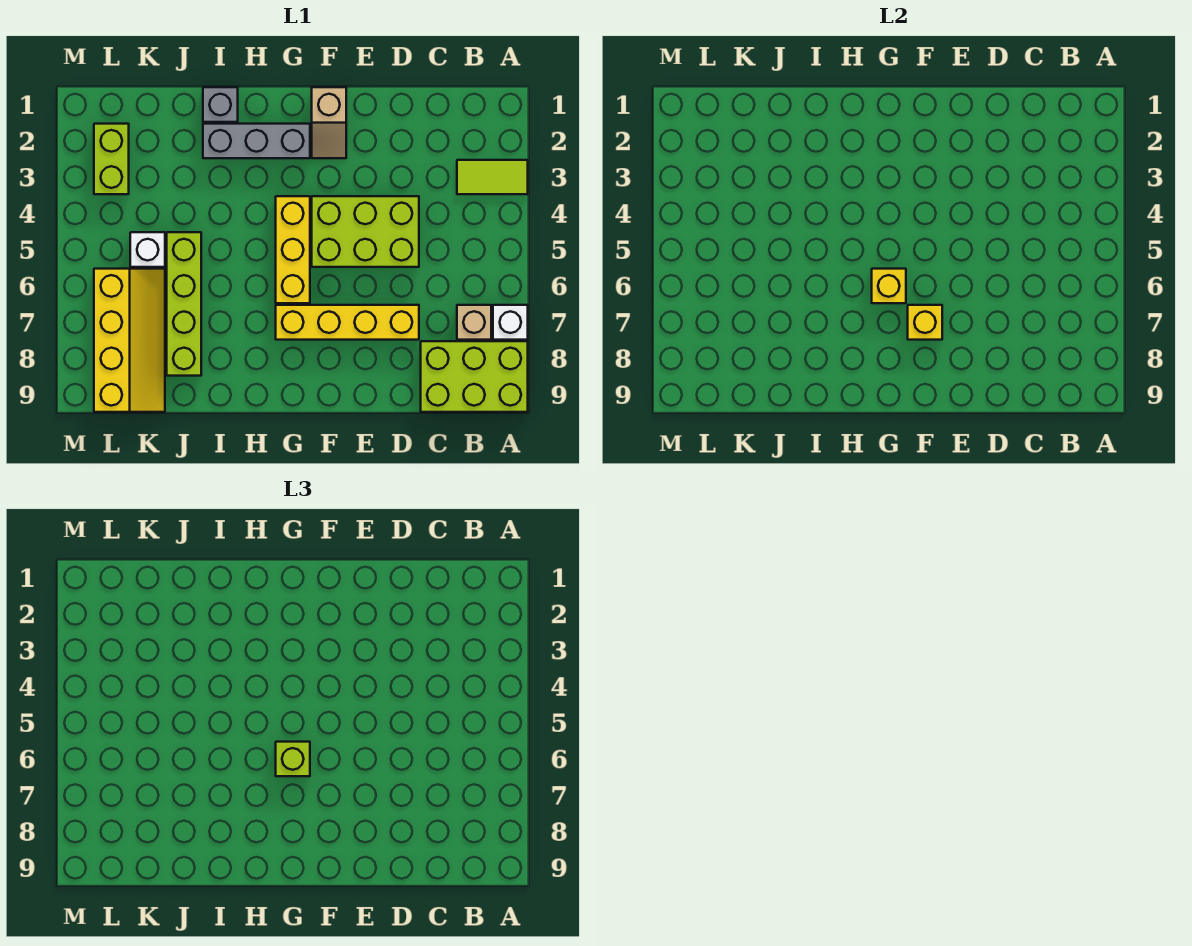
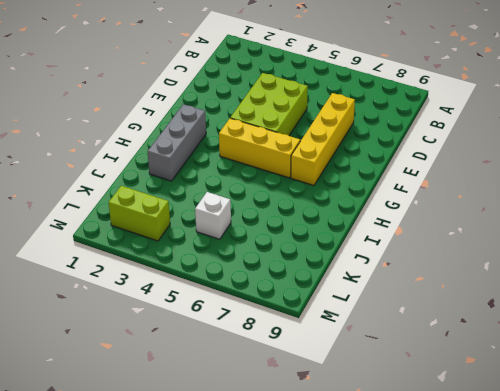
none -> lime tile A3:B3 level 1
none -> white brick A7 level 1
none -> lime brick A8:C9 level 1

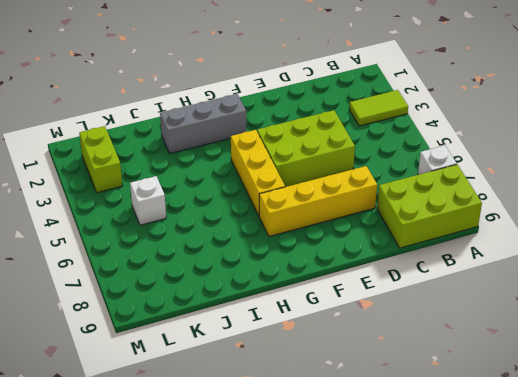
none -> tan brick B7 level 1
none -> tan slope F1:F2 level 1 top 1
none -> grey brick I1 level 1

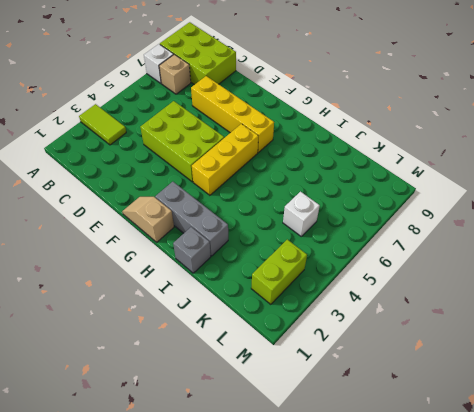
tan slope F1:G1 level 1 top G -> tan slope F1:F2 level 1 top 1
none -> lime brick J5:J8 level 1
none -> yellow slope K6:L9 level 1 top L
none -> yellow brick F7 level 2

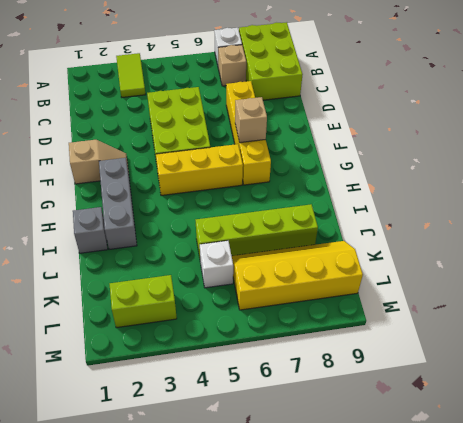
tan brick F7 level 2 -> yellow brick F7 level 2
none -> yellow brick G6 level 2
none -> lime brick G6 level 3

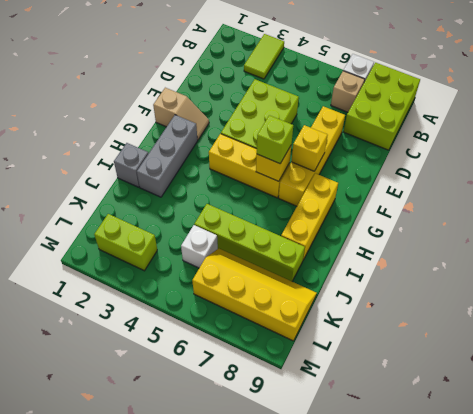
yellow brick G8:I8 level 1 -> none

